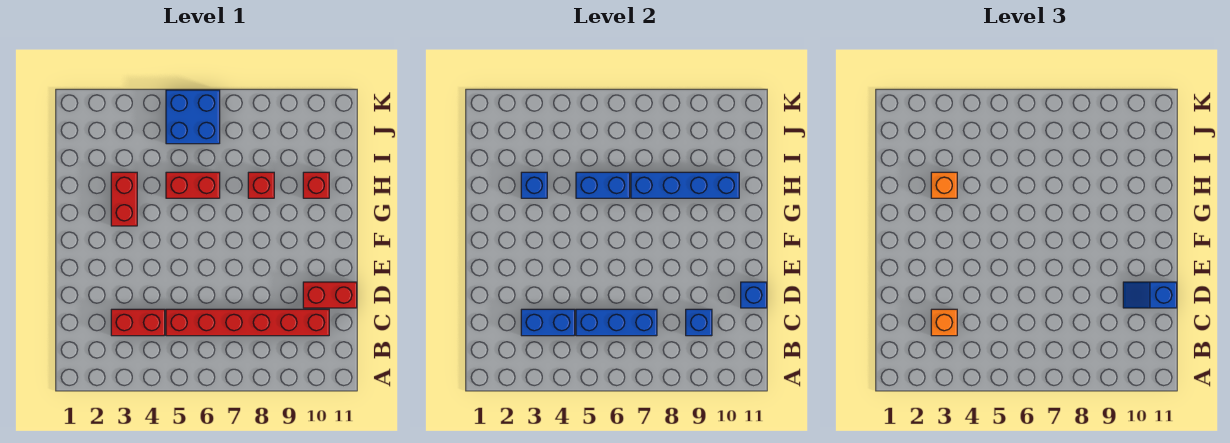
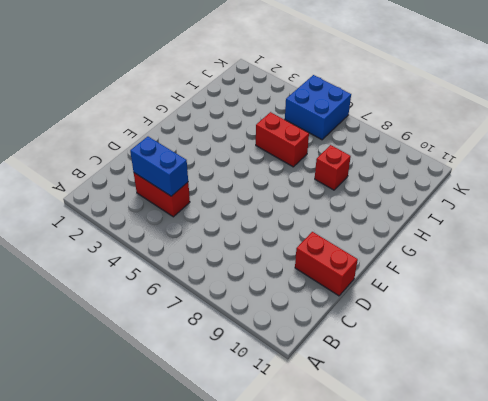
none -> red brick C5:C10 level 1
none -> red brick G3:H3 level 1
none -> red brick H10 level 1

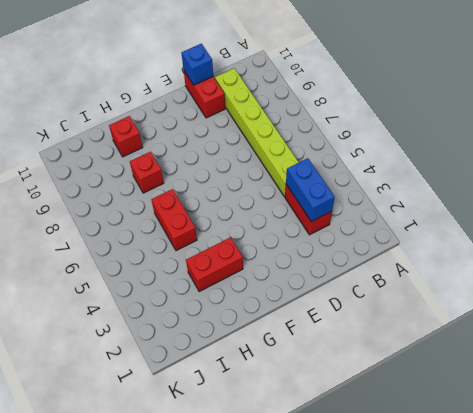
lime brick C5:C10 level 1 -> red brick C5:C10 level 1
none -> blue brick J5:K6 level 1
none -> blue brick C5:C7 level 2
none -> blue brick C9 level 2

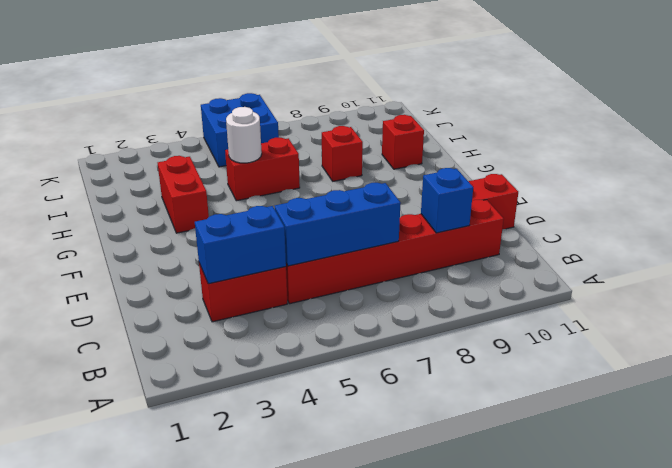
white round brick H5 level 2 -> blue brick H5:H6 level 2
none -> blue brick D11 level 2
none -> blue brick H3 level 2
none -> blue brick H7:H10 level 2

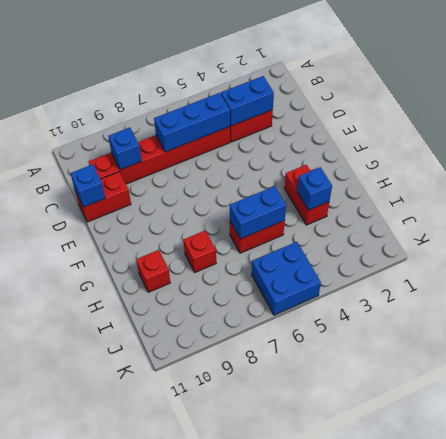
none -> blue brick H7:H10 level 2
none -> orange brick C3 level 3
none -> blue slope D10:D11 level 3 top 11

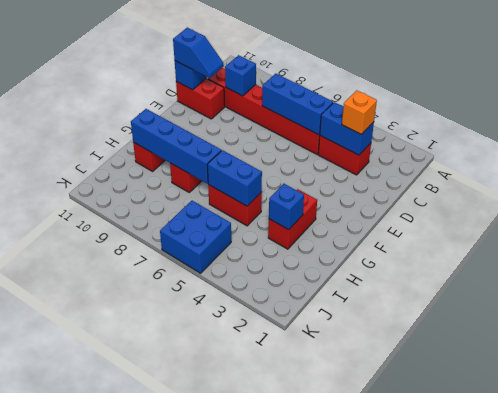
none -> orange brick H3 level 3

